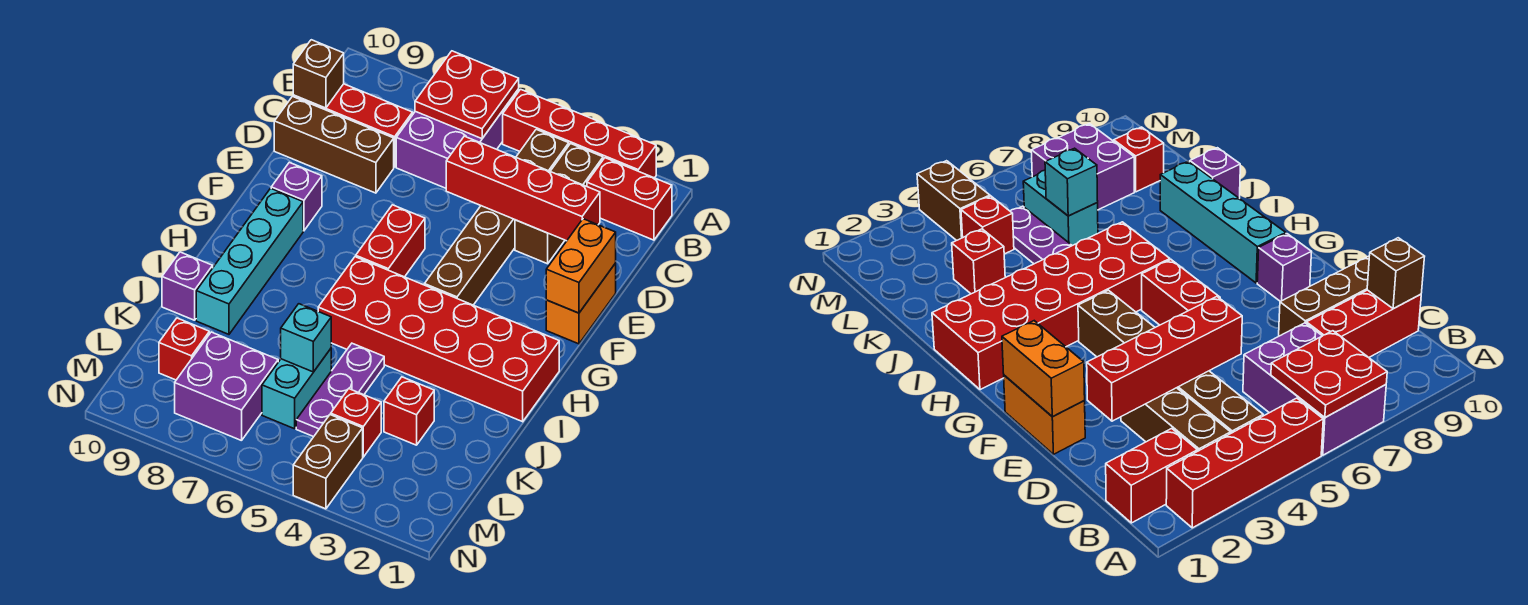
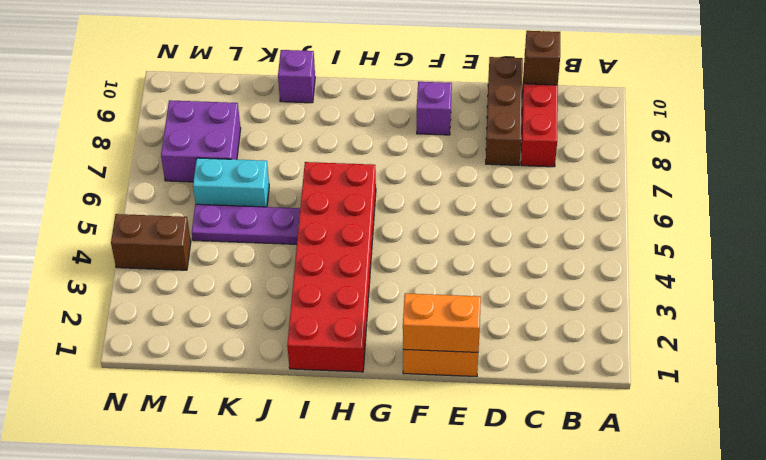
none -> red brick A2:A5 level 1
none -> purple brick A6:C7 level 1
none -> red brick B1:B2 level 1

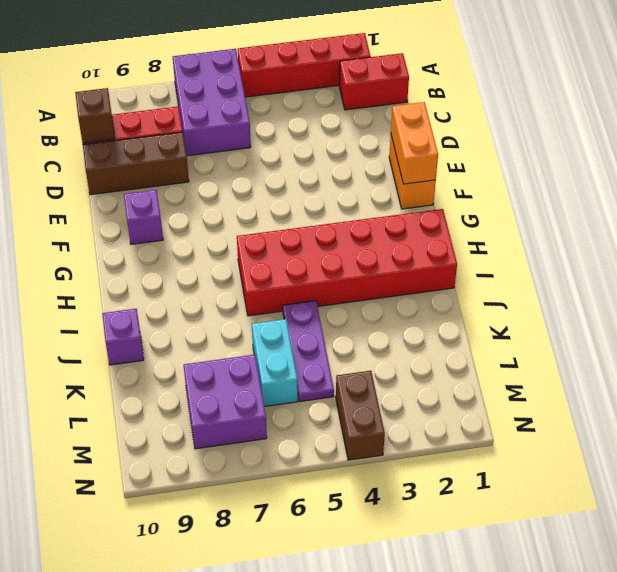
none -> brown brick B3:D3 level 1
none -> brown brick B4:G4 level 1
none -> red brick F6:G6 level 1

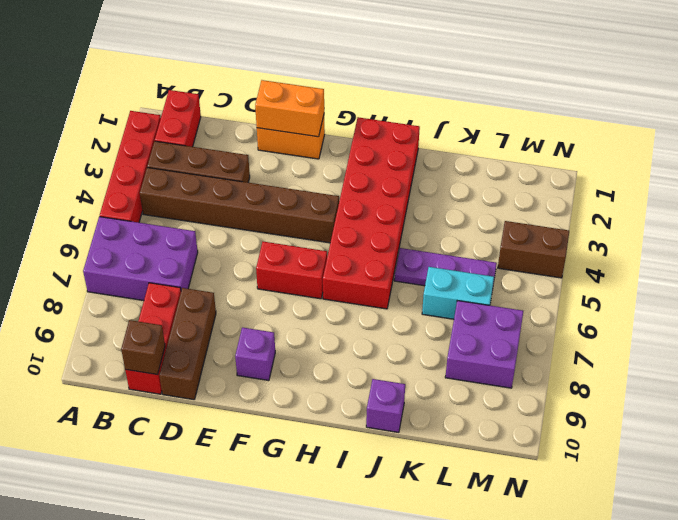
none -> cyan brick G9:J9 level 1
none -> red brick K3 level 1
none -> red brick L4 level 1

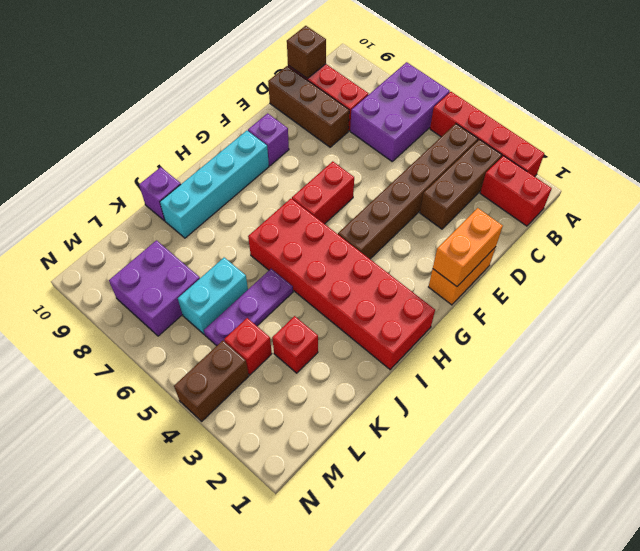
none -> red brick L9 level 1
none -> red plate A6:B7 level 2
none -> red brick D2:D5 level 2

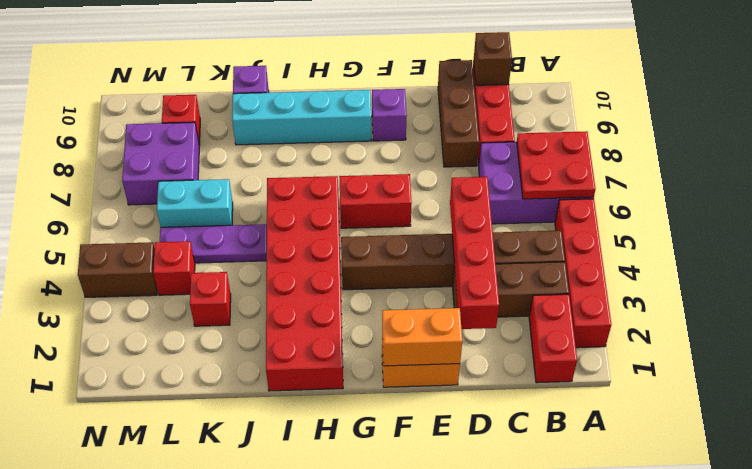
none -> cyan brick K6 level 2

